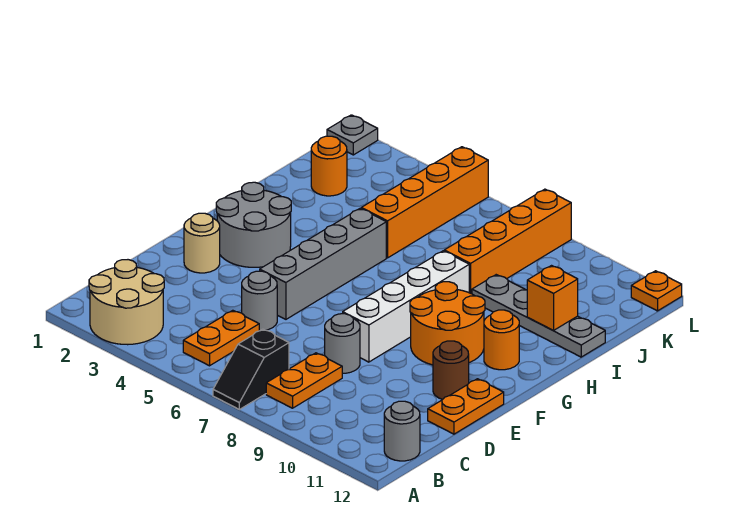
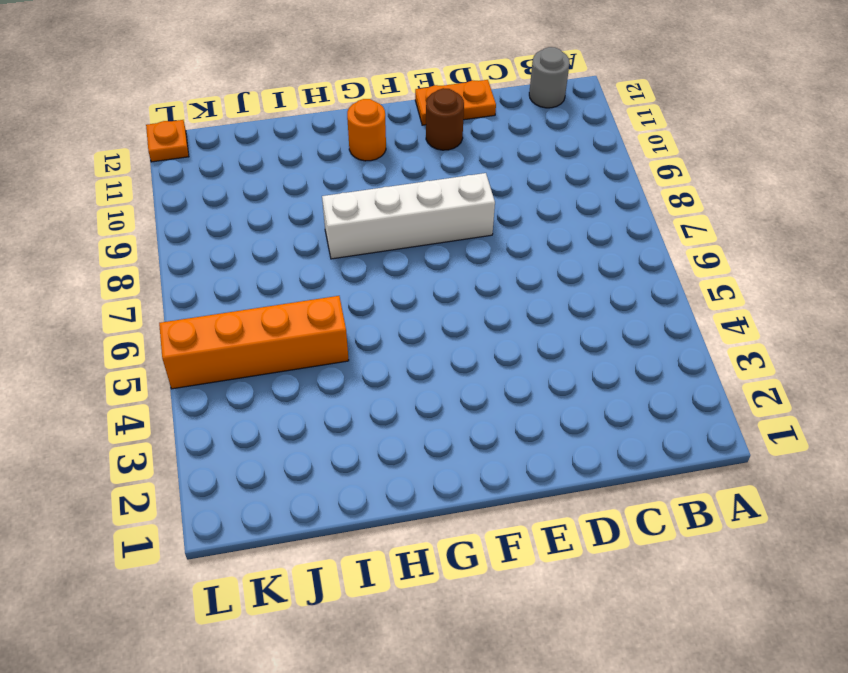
none -> tan round brick A2:B3 level 1
none -> black slope A7:B7 level 1 top B
none -> orange plate B5:C5 level 1

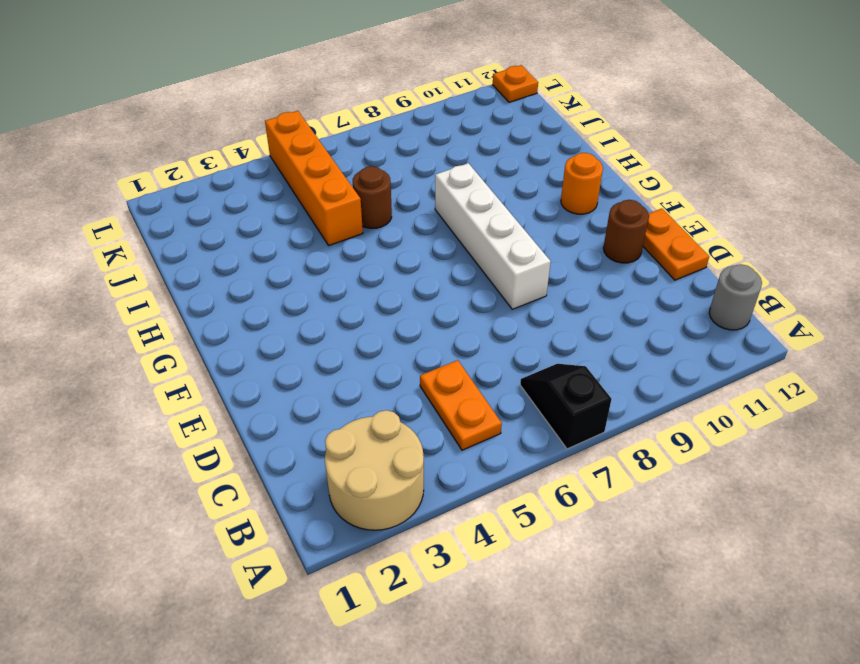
black slope A7:B7 level 1 top A -> black slope A7:B7 level 1 top B
brown round brick I6 level 1 -> none
none -> orange plate B8:C8 level 1
none -> grey round brick D5 level 1
none -> grey round brick D8 level 1

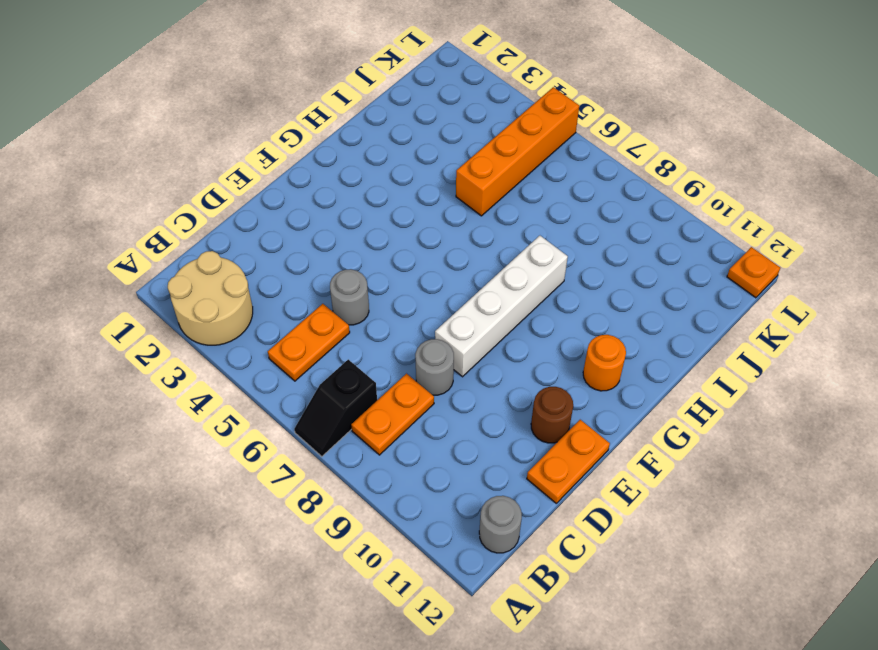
none -> tan round brick E2 level 1
none -> grey brick E5:H5 level 1
none -> grey round brick F2:G3 level 1

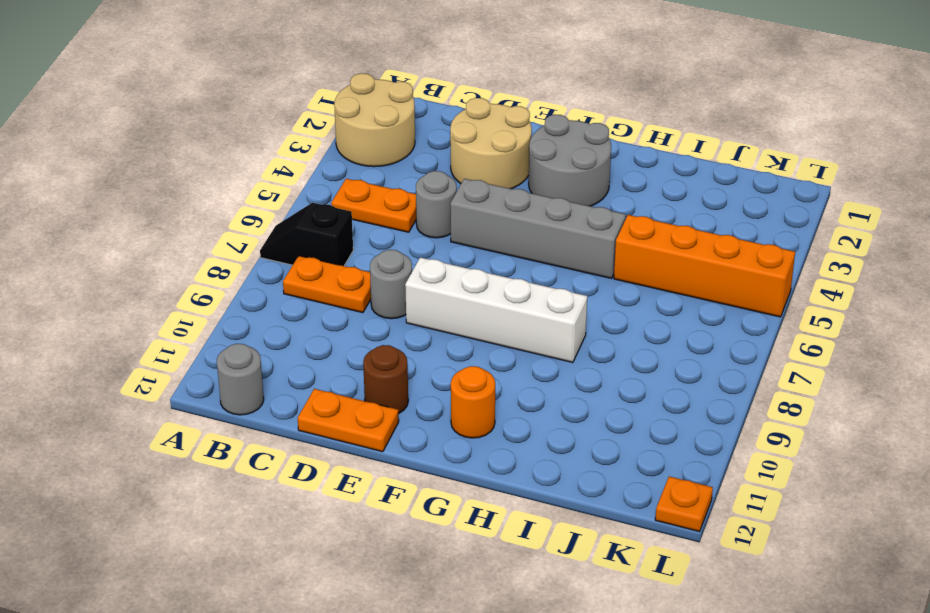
tan round brick D2:E3 level 1 -> tan round brick E2 level 1
none -> orange round brick F9:G10 level 1
none -> orange brick I8:L8 level 1
none -> grey plate I9:I12 level 1

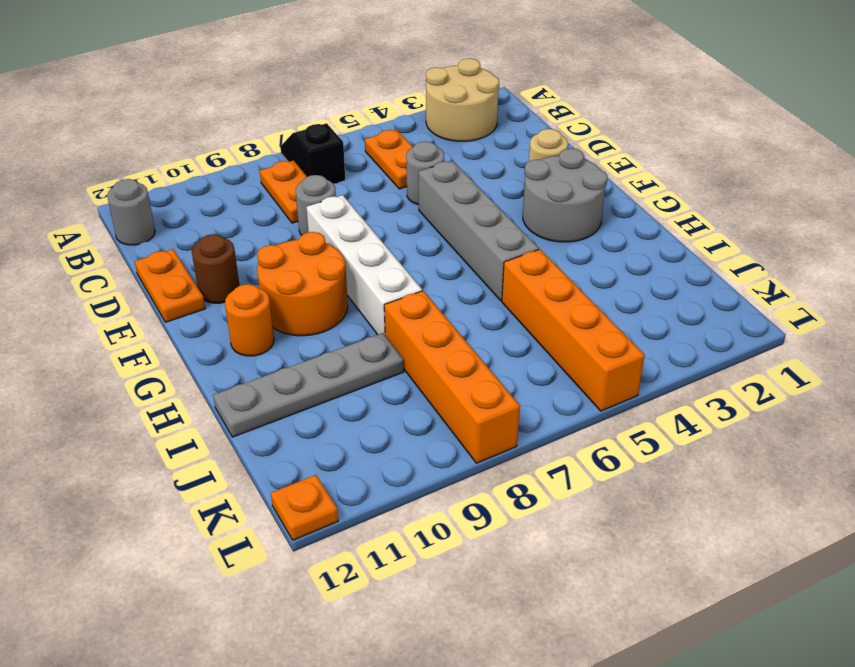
none -> orange round brick J2 level 1
none -> grey plate L1 level 1
none -> orange brick I11 level 2

